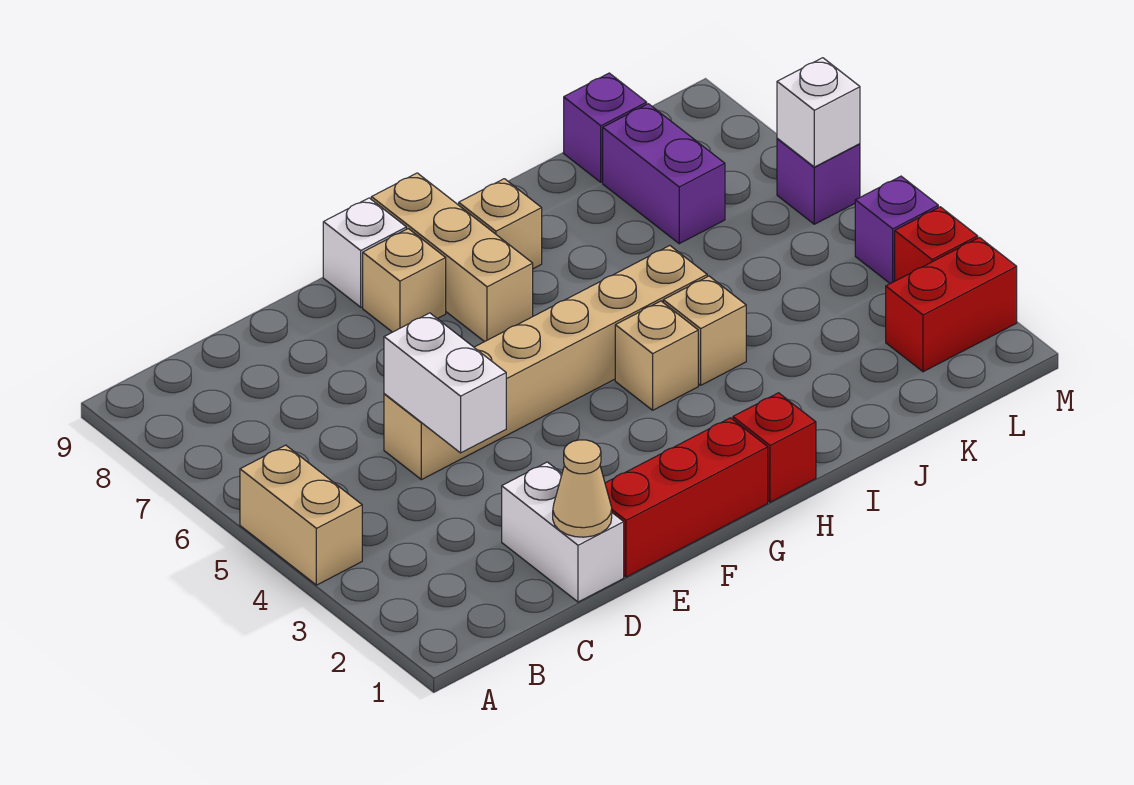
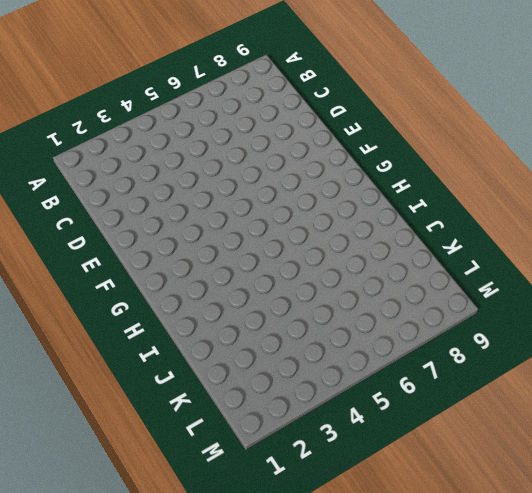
none -> tan brick A4:A5 level 1
none -> white brick D1:D2 level 1
none -> tan brick D5:I5 level 1

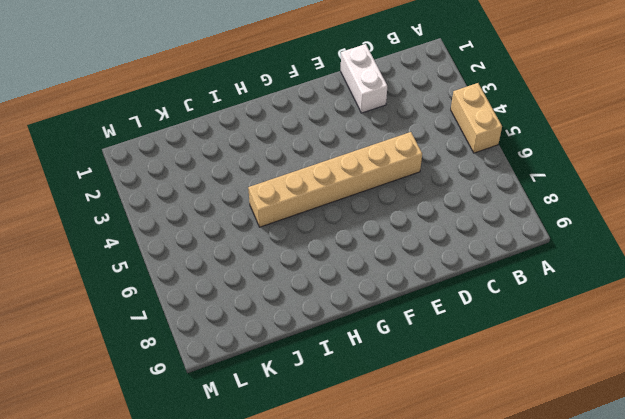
none -> red brick E1:G1 level 1
none -> tan brick F8 level 1
none -> white brick F9 level 1

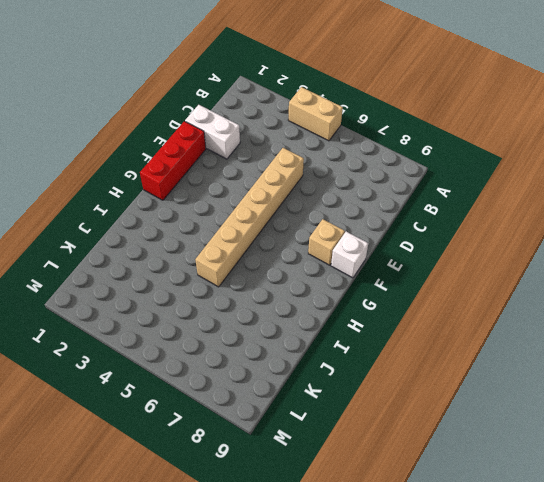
none -> tan brick G7:G9 level 1
none -> red brick H1 level 1
none -> tan brick H4 level 1

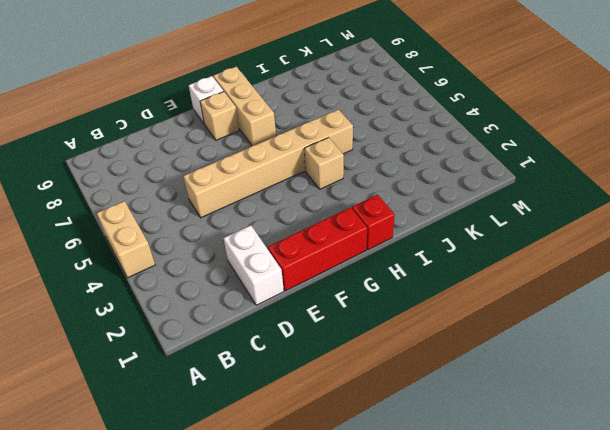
none -> tan brick H8 level 1
none -> tan brick I4 level 1
none -> purple brick K7:K8 level 1

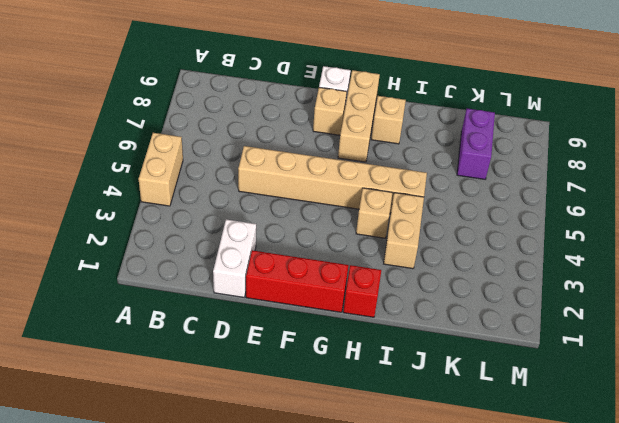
tan brick I3:I4 level 1 -> tan brick I4 level 1
none -> purple brick K9 level 1
none -> red brick L2:M2 level 1
none -> red brick M3 level 1

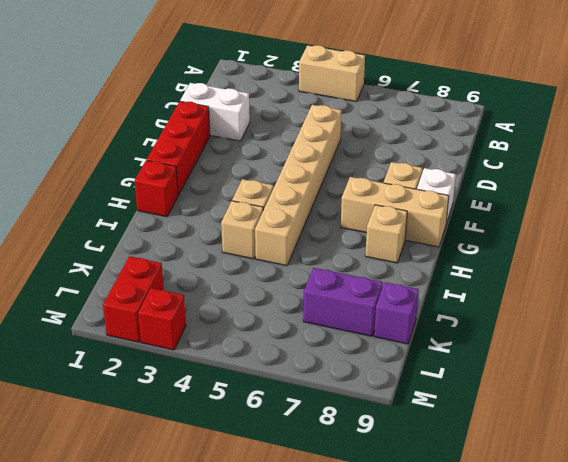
none -> purple brick M4 level 1
none -> purple brick M6 level 1
none -> tan cone D1 level 2

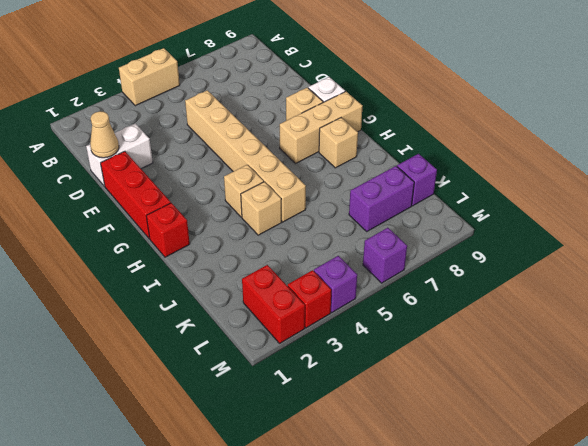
none -> white brick D4:D5 level 2
none -> white brick M6 level 2

